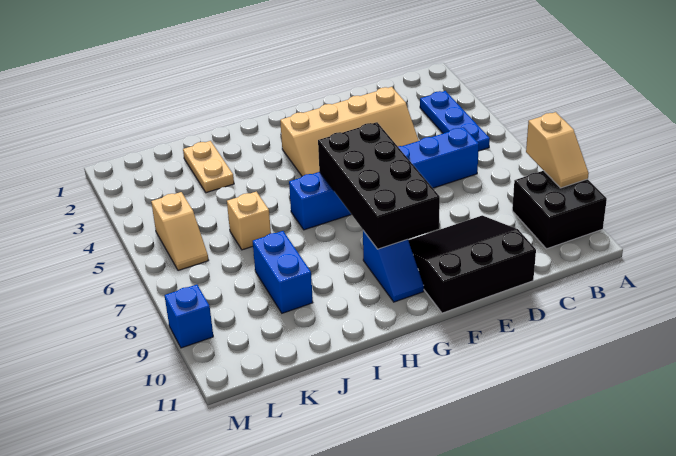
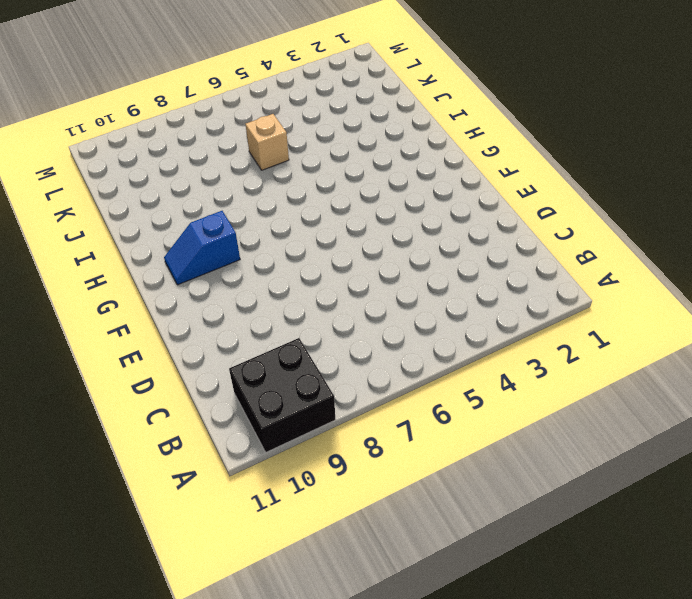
none -> blue plate B3:B5 level 1
none -> blue brick C6:H6 level 1
none -> tan slope D3:G4 level 1 top 3

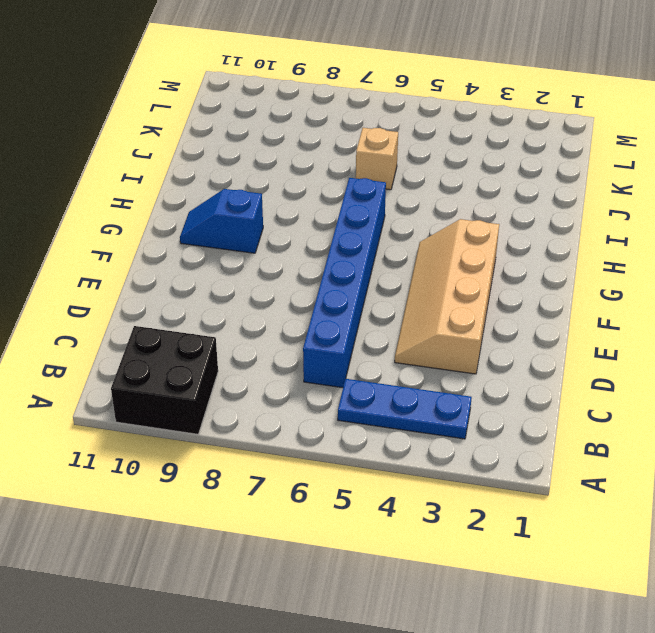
none -> black slope D9:F11 level 1 top 11
none -> tan plate J2:J3 level 1
none -> blue brick J8:J9 level 1

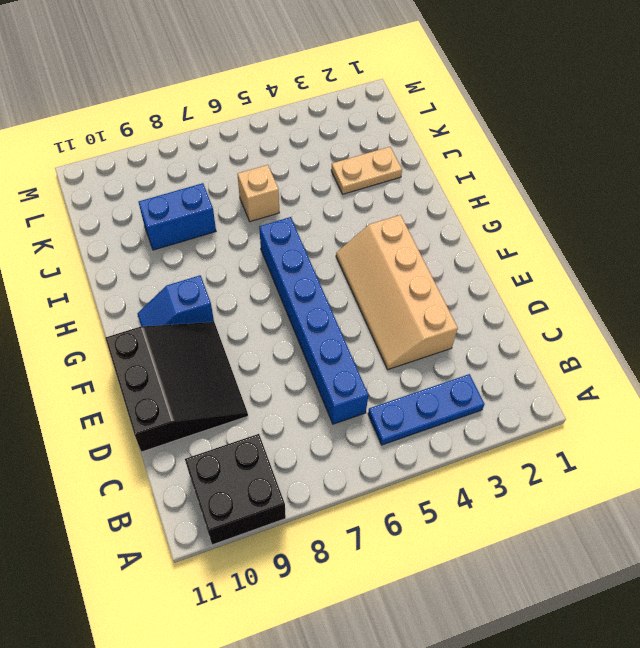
none -> tan slope L5:L6 level 1 top 5
none -> blue brick M9 level 1
none -> tan slope A8:A9 level 2 top 8

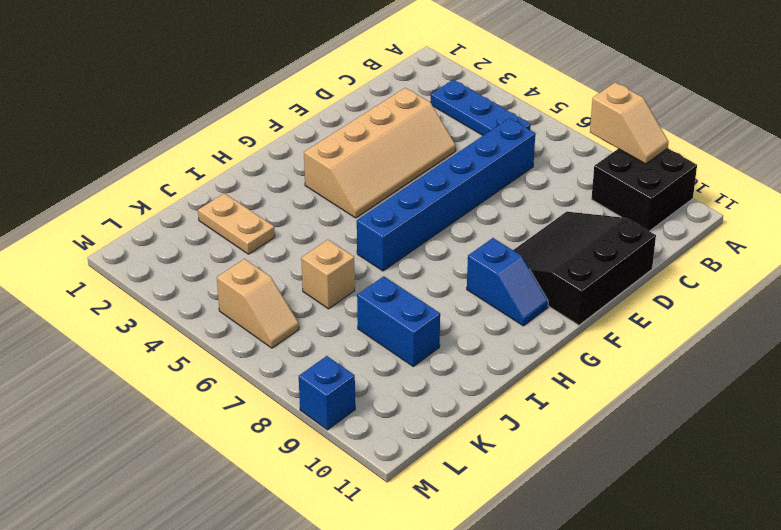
none -> black brick F6:G9 level 2

